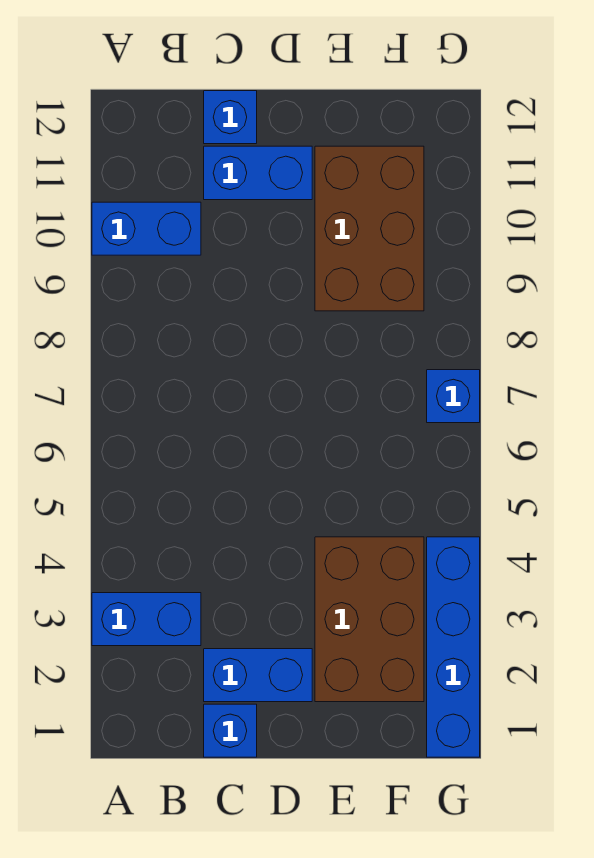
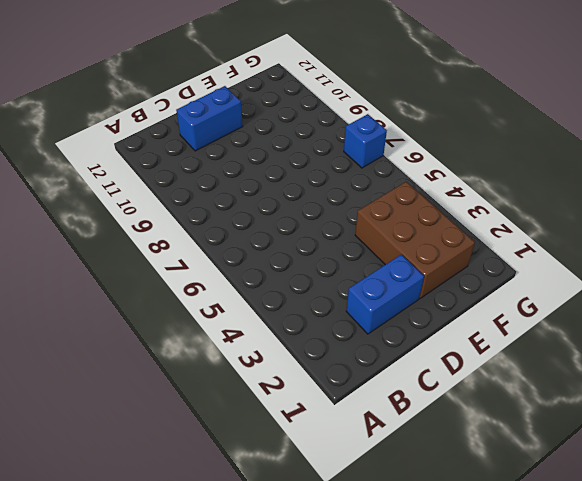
none -> blue brick A3:B3 level 1
none -> blue brick A10:B10 level 1

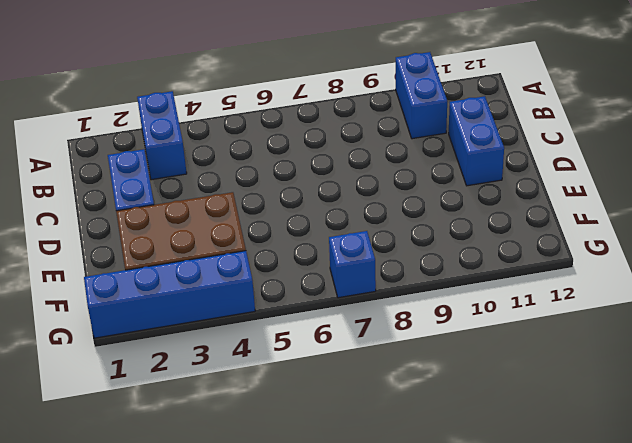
none -> blue brick C1 level 1
none -> blue brick C12 level 1

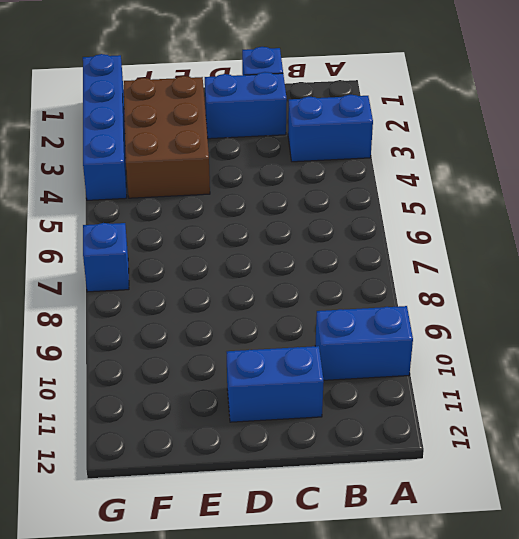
none -> blue brick C12 level 1
none -> brown brick E9:F11 level 1

